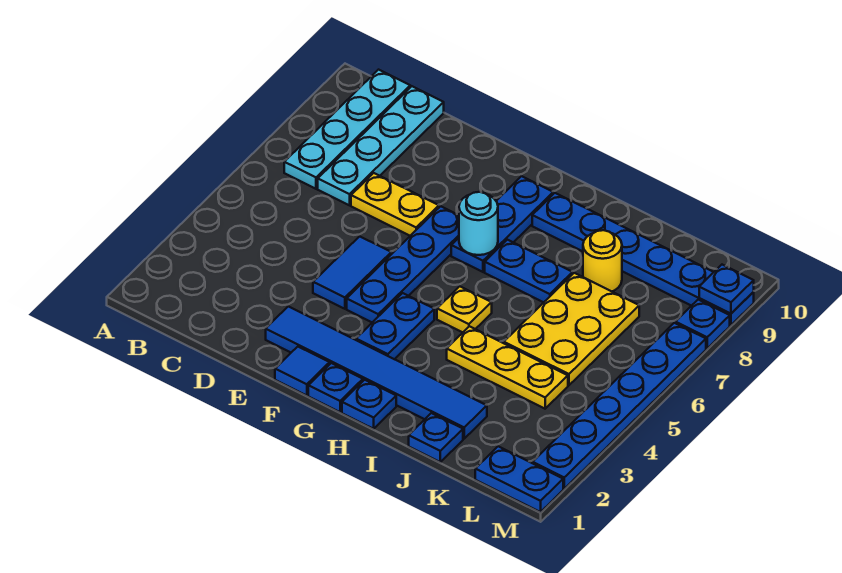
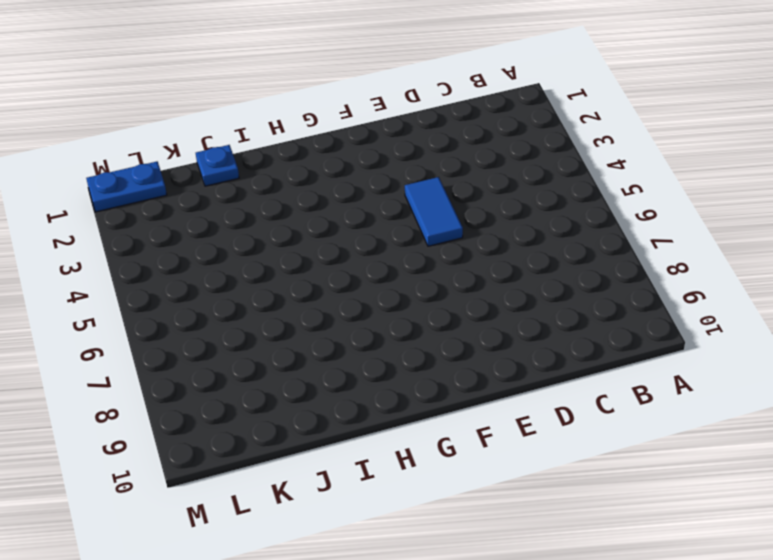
none -> cyan plate B7:B10 level 1
none -> cyan plate C7:C10 level 1
none -> yellow plate D7:E7 level 1

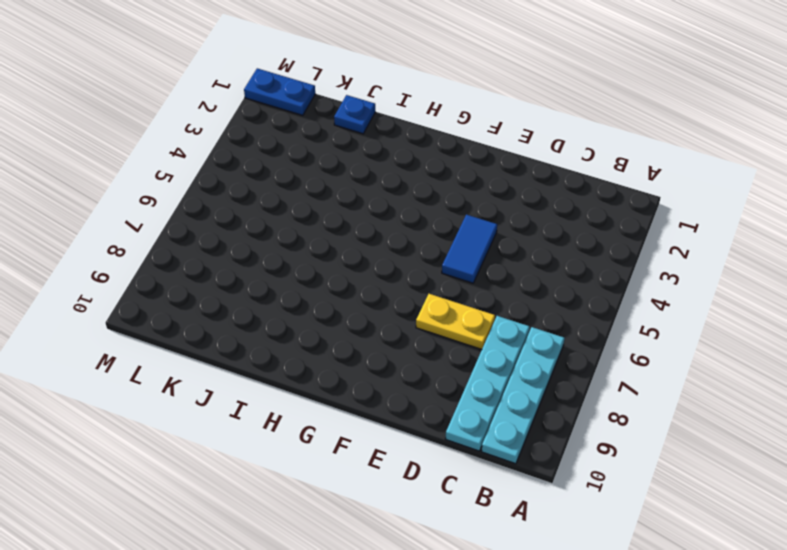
none -> blue tile E2:J2 level 1
none -> blue tile F1 level 1
none -> blue plate F4:F7 level 1

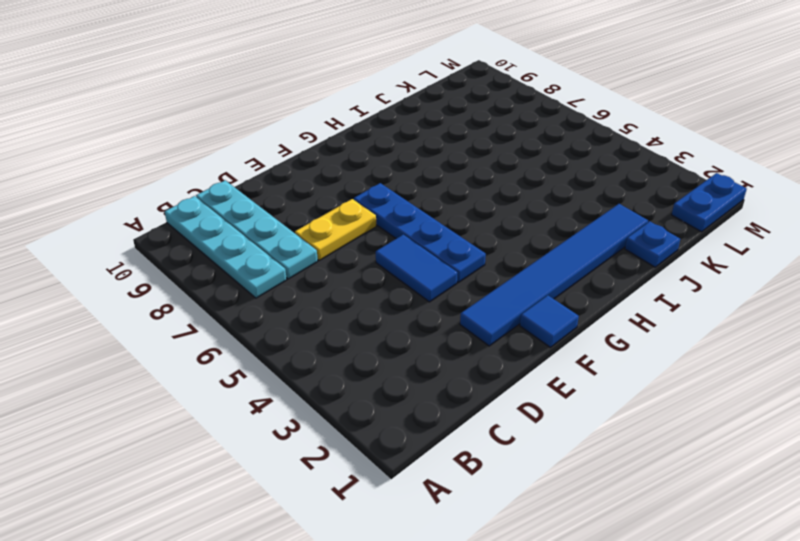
none -> blue plate G1 level 1
none -> blue plate G3:G4 level 1
none -> blue plate G7:G9 level 1

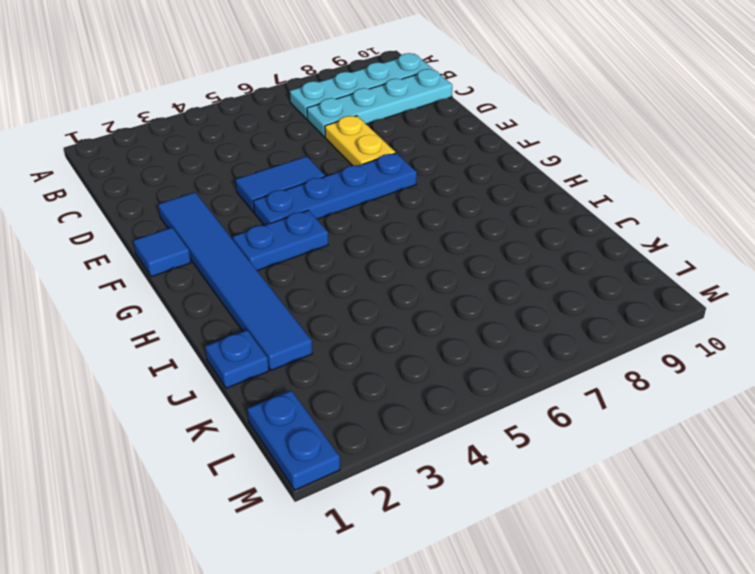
none -> blue plate G1 level 1
none -> blue plate G7:G9 level 1
none -> blue plate H1 level 1

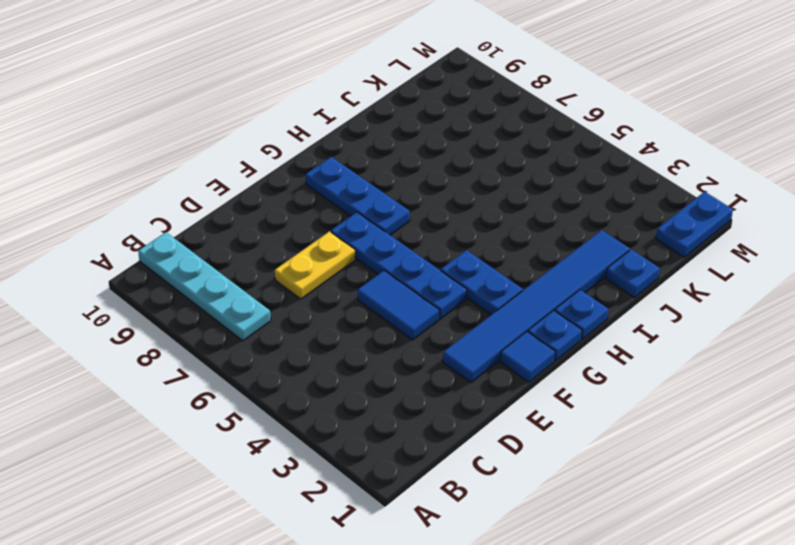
none -> cyan plate C7:C10 level 1
none -> yellow plate H5 level 1
none -> blue plate H7:I7 level 1

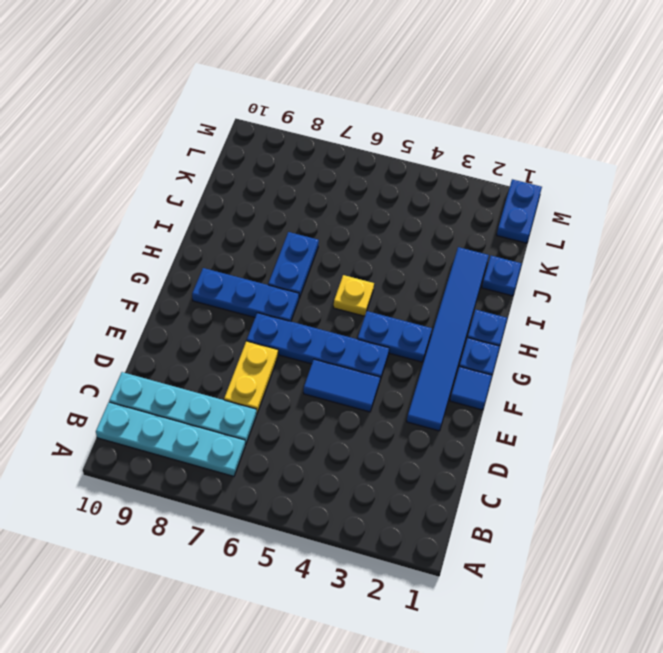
none -> blue plate H9:M9 level 1
none -> yellow plate I4:K4 level 1
none -> yellow plate J5:K7 level 1

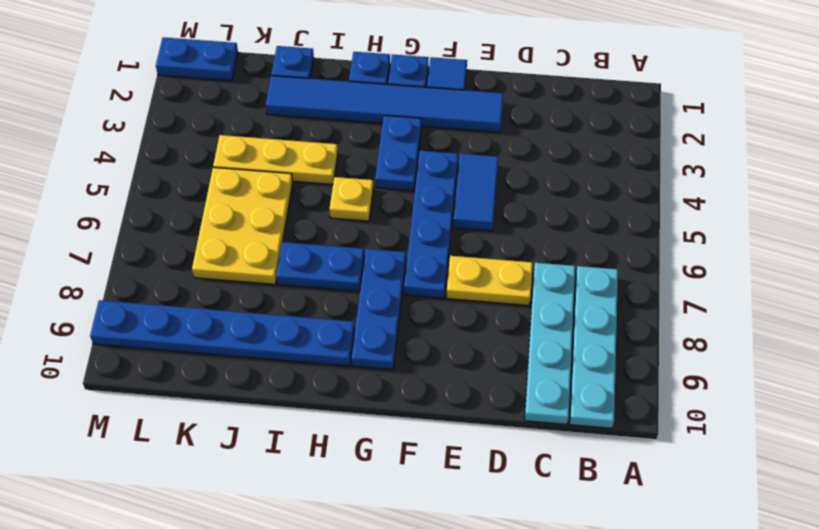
none -> yellow round brick J8 level 1
none -> blue plate M2:M7 level 1
none -> blue plate M8 level 1

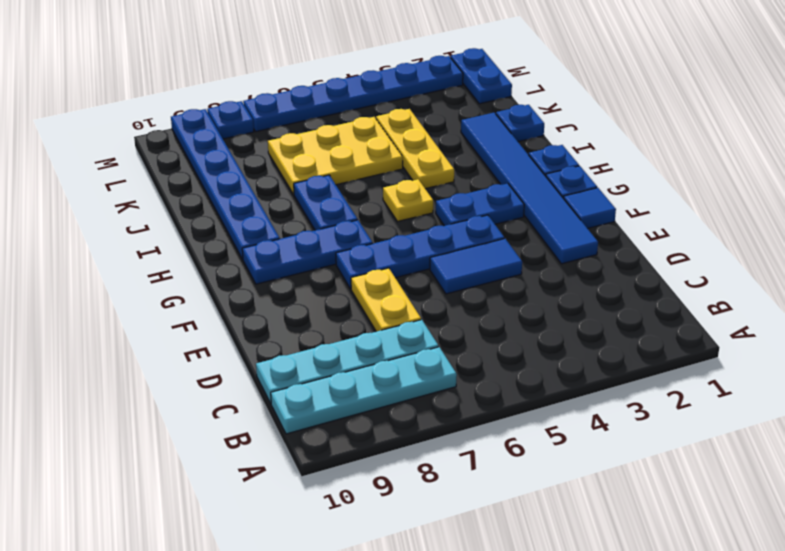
none -> yellow round brick J8 level 1
none -> cyan round brick G7 level 2
none -> blue plate M9 level 2

